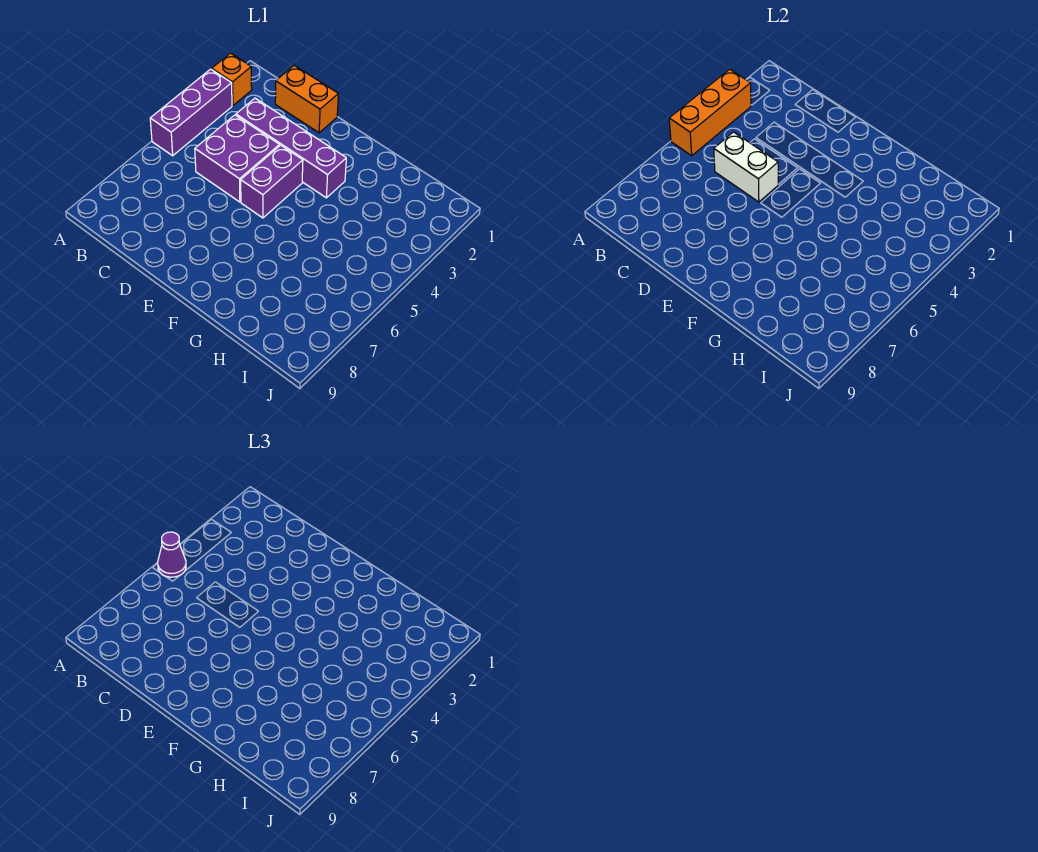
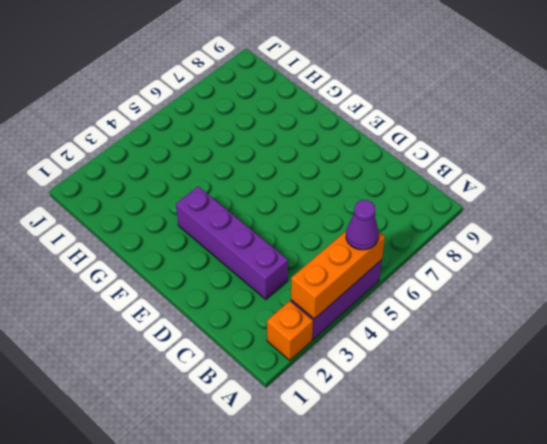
none -> orange brick C1:D1 level 1
none -> purple brick C4:D5 level 1

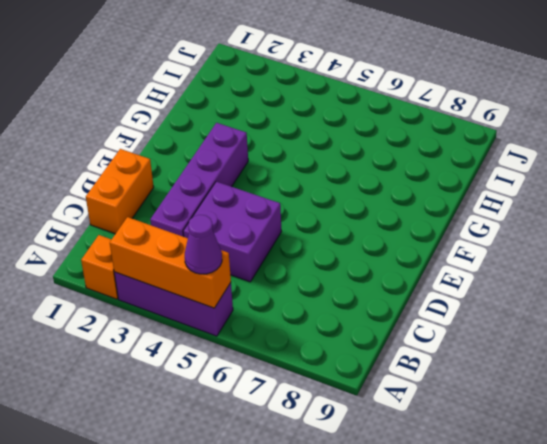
none -> purple brick E4:E5 level 1
none -> white brick C5:D5 level 2

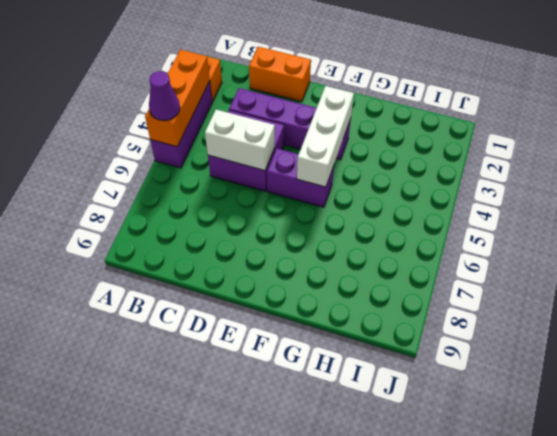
purple brick E5:F5 level 1 -> purple brick E4:E5 level 1
white brick F3:F5 level 2 -> none

